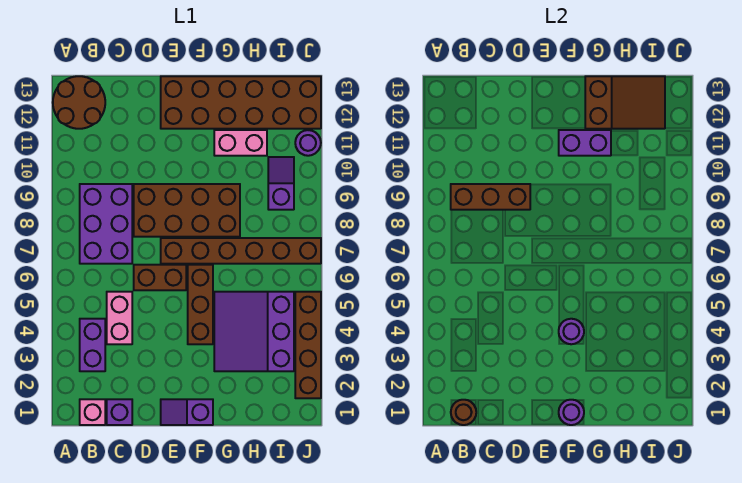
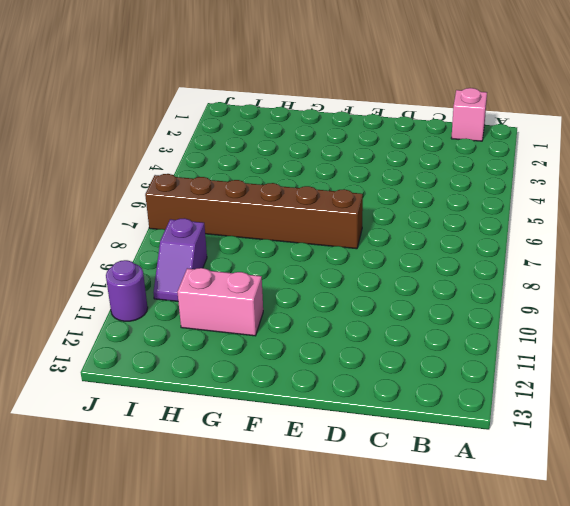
none -> brown round brick A12:B13 level 1
none -> purple brick B3:B4 level 1
none -> purple brick B7:C9 level 1

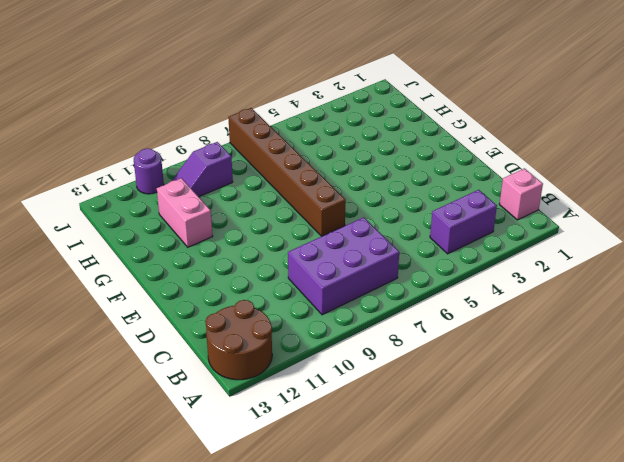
none -> purple brick C1 level 1
none -> pink brick C4:C5 level 1
none -> brown brick D6:E6 level 1

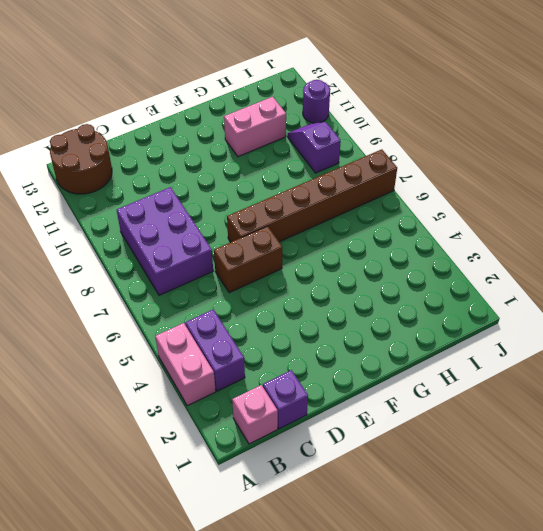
pink brick A3:A4 level 1 -> pink brick C4:C5 level 1
none -> brown brick D8:G9 level 1
none -> purple slope E1:F1 level 1 top F
none -> brown brick E12:J13 level 1

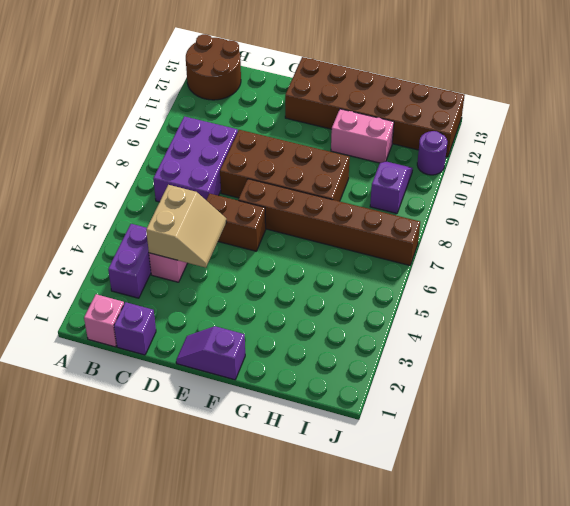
tan slope C4:D5 level 2 top C -> none
none -> brown brick F4:F6 level 1
none -> purple slope G3:I5 level 1 top I
none -> brown brick J2:J5 level 1

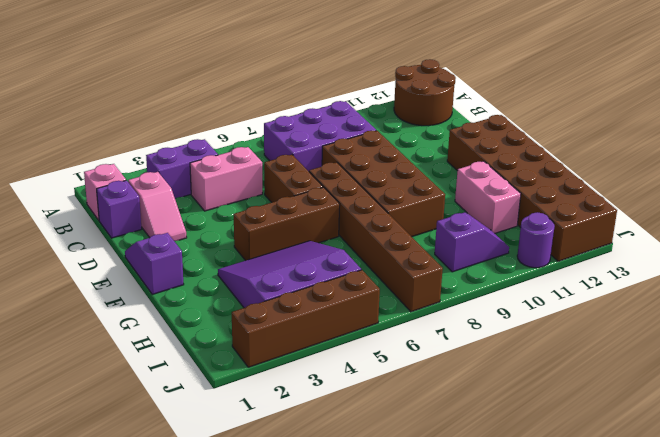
pink slope C2:D2 level 1 top C -> none
none -> brown round brick B1 level 2
none -> brown brick B9:D9 level 2
none -> purple round brick F1 level 2

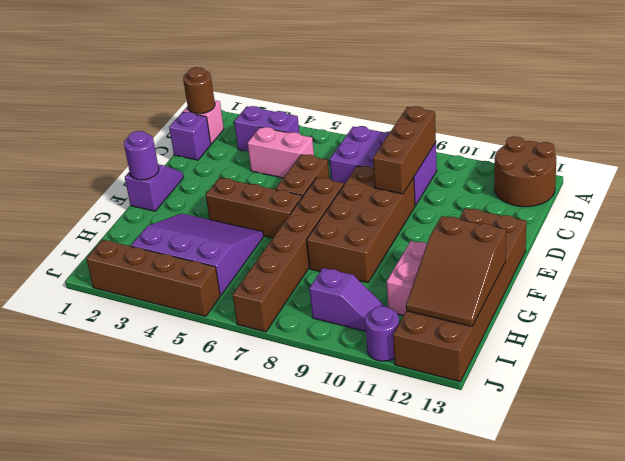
none -> purple round brick F4 level 2
none -> purple brick F11:G11 level 2

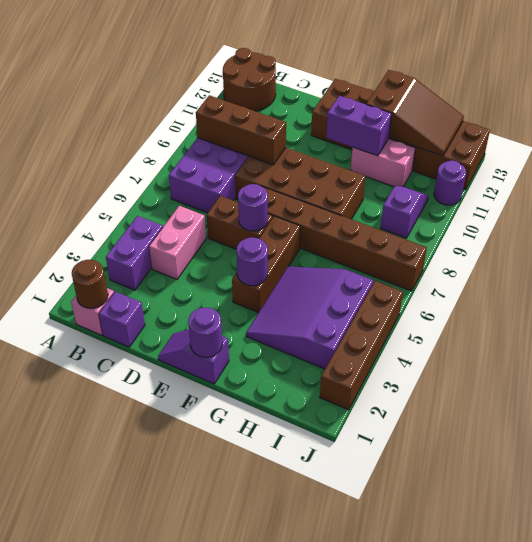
purple round brick E6 level 2 -> none

